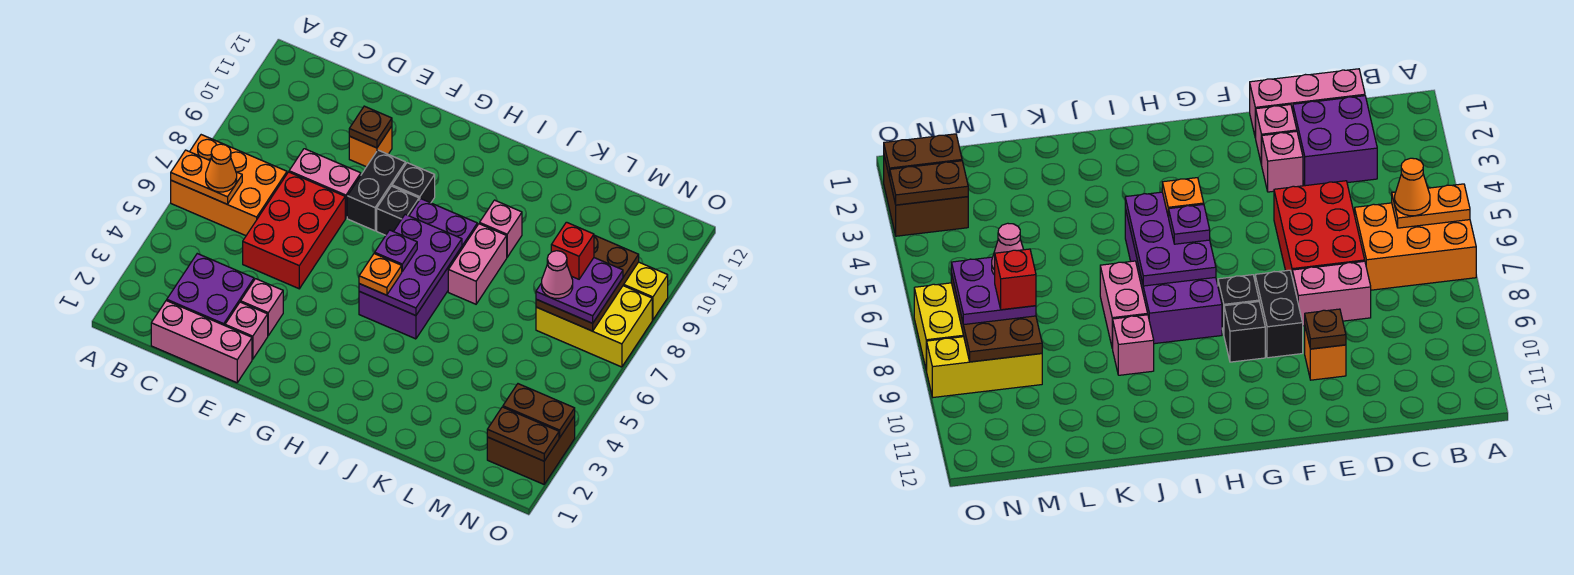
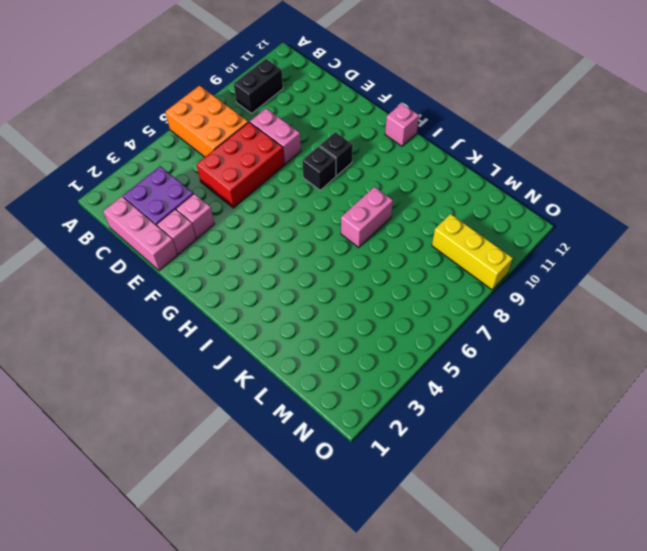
black brick B9:B10 level 1 -> black brick F8:F9 level 1
pink brick H12 level 1 -> pink brick J9 level 1
none -> orange brick E10 level 1
none -> purple brick H5:I8 level 1
none -> yellow brick M7:O8 level 1

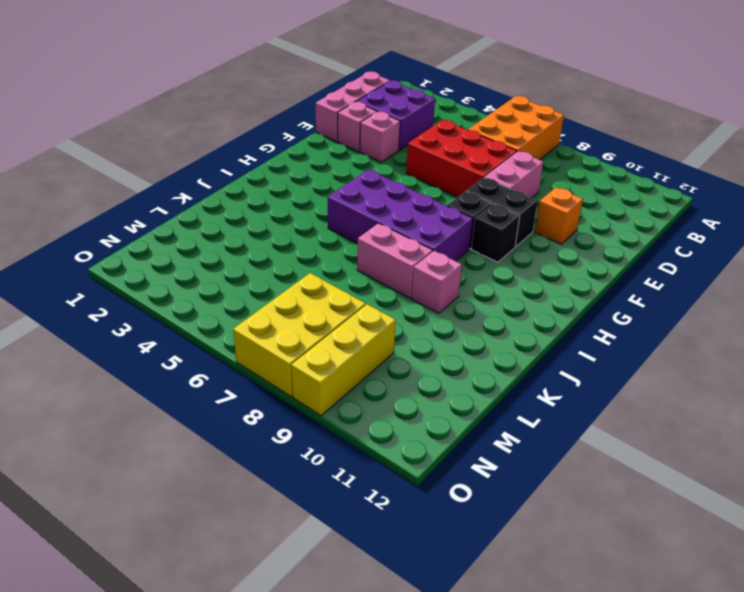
none -> brown brick N2:O3 level 1
none -> orange plate A6:B6 level 2
none -> brown plate E10 level 2

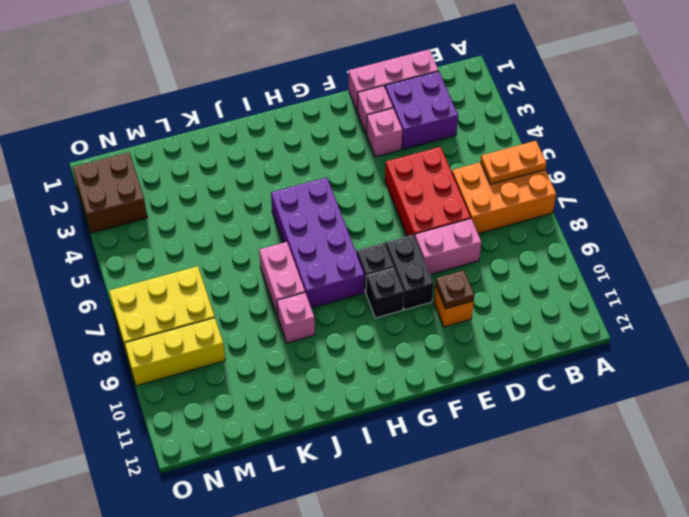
none -> purple plate H5:I7 level 2
none -> brown plate M7:N9 level 2
none -> brown plate N2:O2 level 2

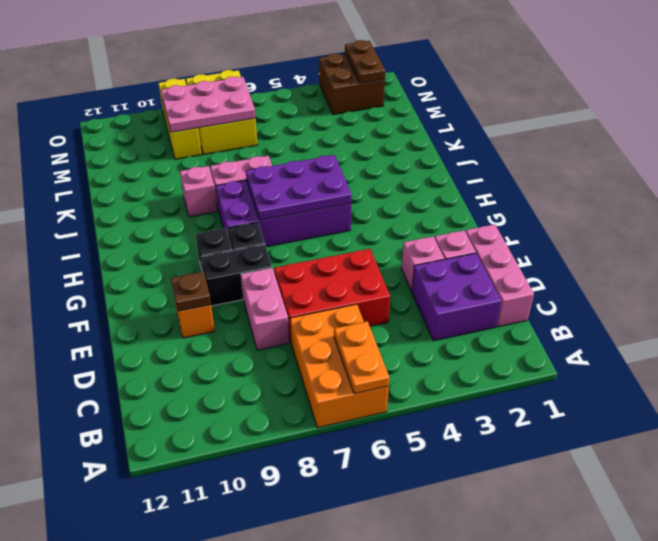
pink plate M7:N9 level 2 -> brown plate M7:N9 level 2
none -> brown plate N3:O3 level 2
none -> orange cone B6 level 3
none -> orange plate H5 level 3

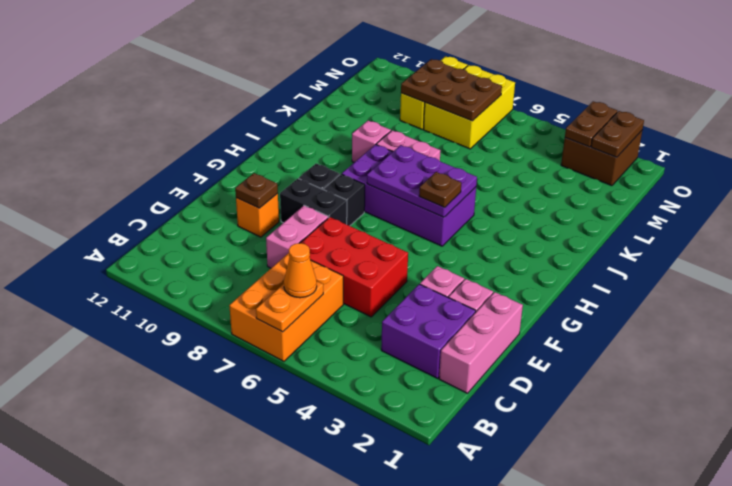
brown plate H5 level 3 -> orange plate H5 level 3
none -> purple plate H6 level 3
none -> purple plate M7:N8 level 3
none -> pink cone M7 level 4

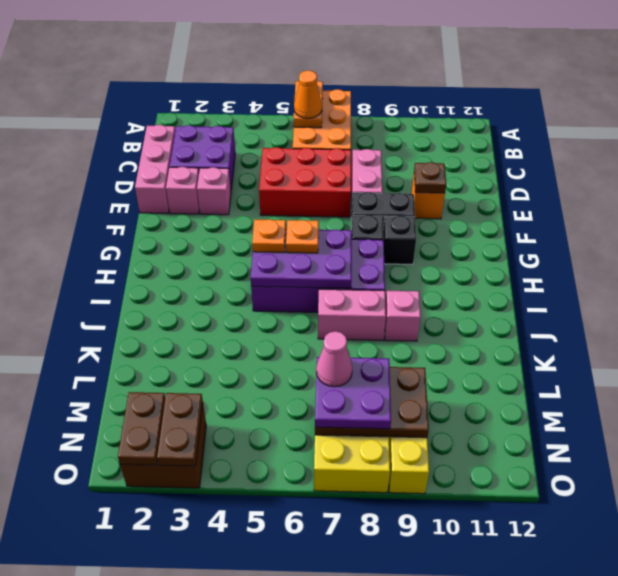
orange plate H6 level 3 -> purple plate H6 level 3
none -> red brick M8 level 4

